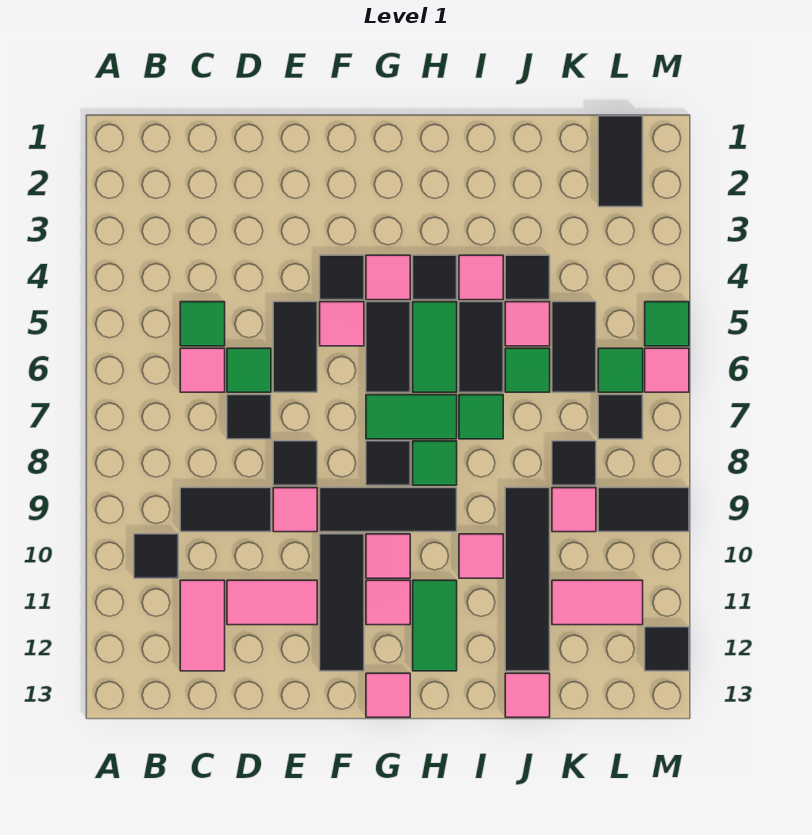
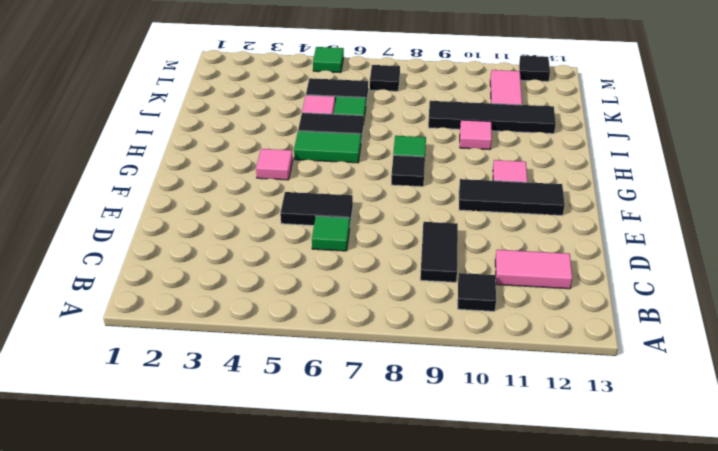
none -> green tile C5 level 1
none -> pink tile C6 level 1
none -> black tile D7 level 1
none -> pink tile D11:E11 level 1

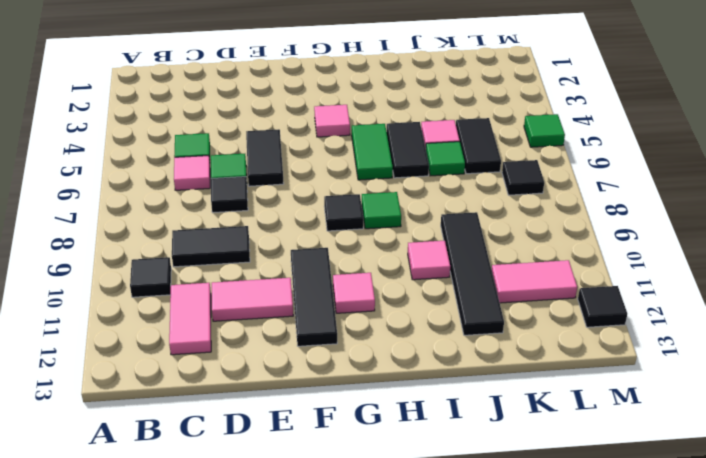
none -> black tile E8 level 1
none -> pink tile E9 level 1
none -> black tile F4 level 1
none -> pink tile F5 level 1

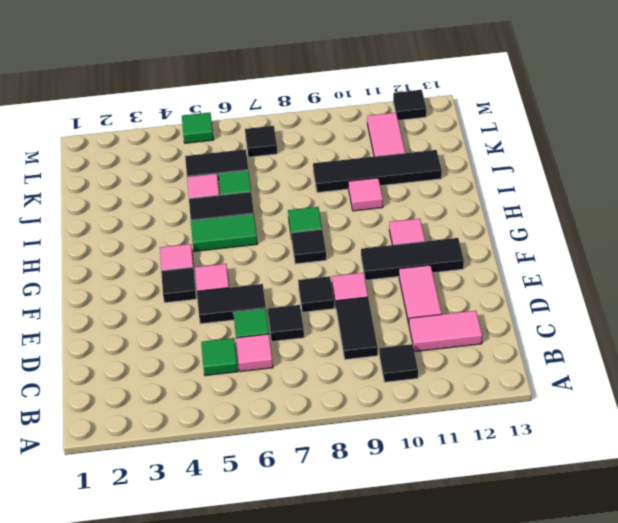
none -> black tile F9:H9 level 1
none -> black tile G5:G6 level 1
none -> green tile G7:H7 level 1
none -> pink tile G10 level 1

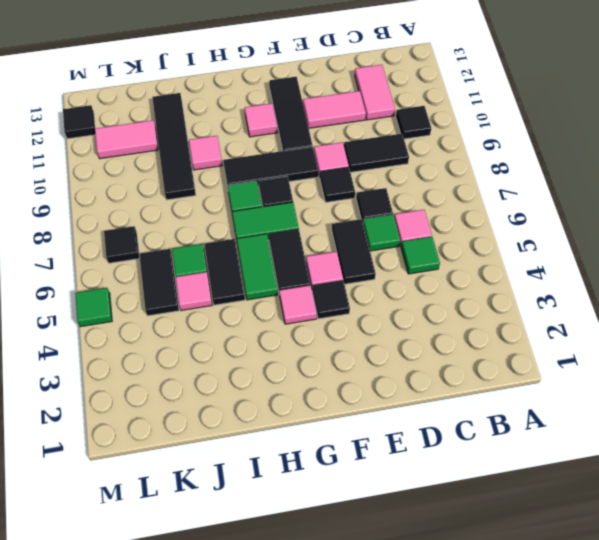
none -> pink tile G10 level 1
none -> pink tile G13 level 1
none -> black tile H4 level 1
none -> green tile H11:H12 level 1

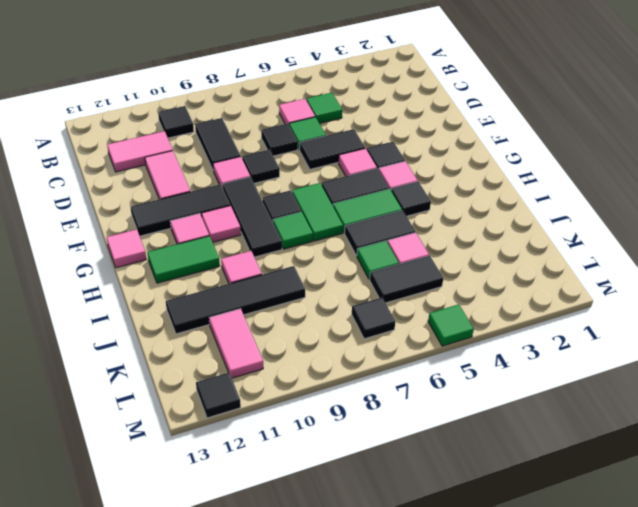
none -> pink tile I4 level 1
none -> green tile I7 level 1
none -> black tile J4 level 1
none -> pink tile J13 level 1

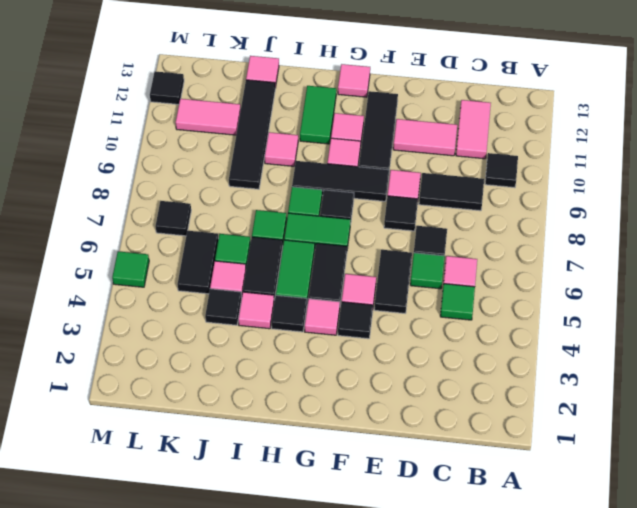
none -> black tile K8 level 1
none -> pink tile K9 level 1
none -> black tile L1:L2 level 1
none -> green tile L6 level 1

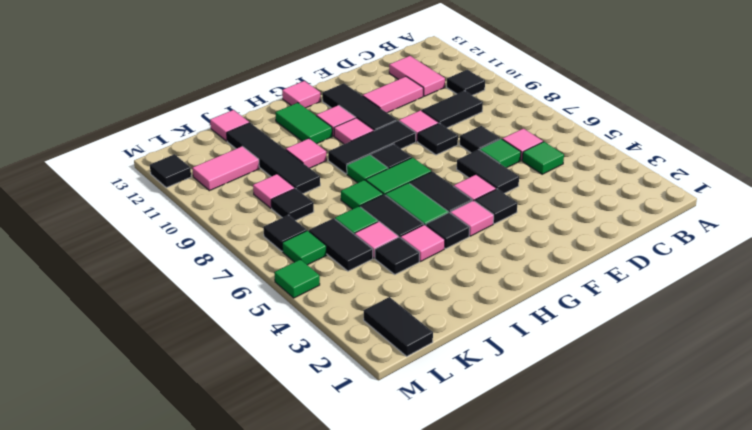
none -> black tile L9:M9 level 1
none -> pink tile M6 level 1

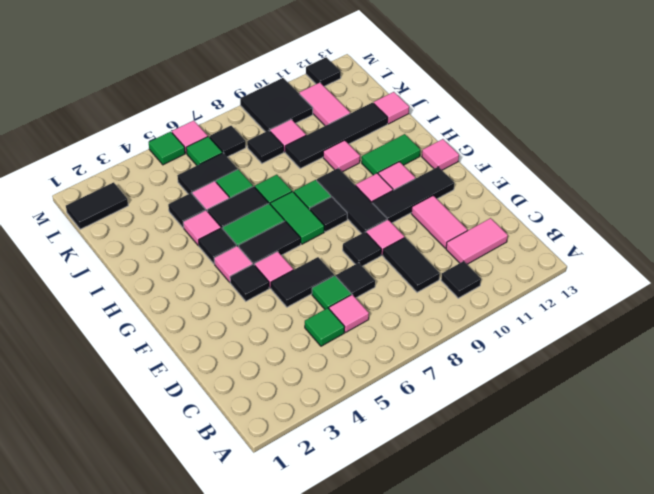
black tile L9:M10 level 1 -> black tile L9:M9 level 1

